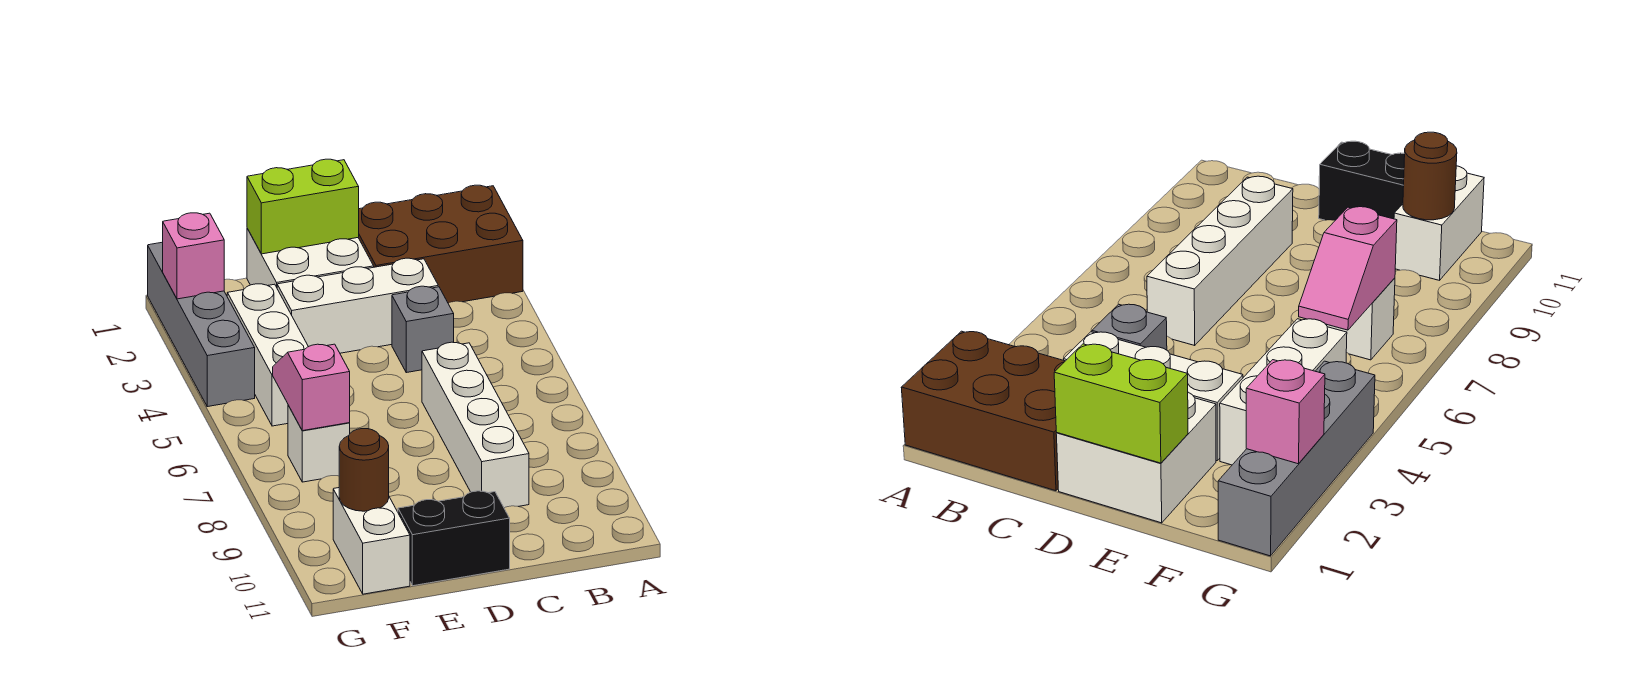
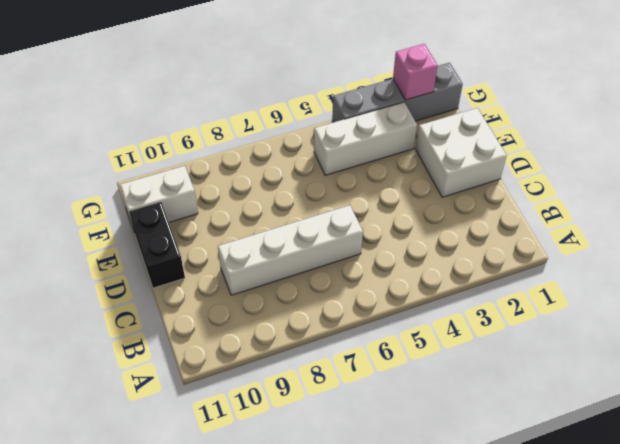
none -> brown brick A1:C2 level 1
none -> white brick C3:E3 level 1
none -> grey brick C4 level 1

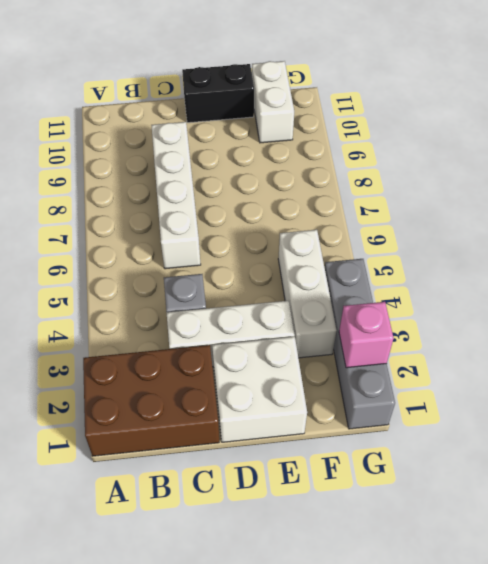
none -> white brick F7 level 1
none -> lime brick D1:E1 level 2
none -> pink slope F6:F7 level 2 top 7

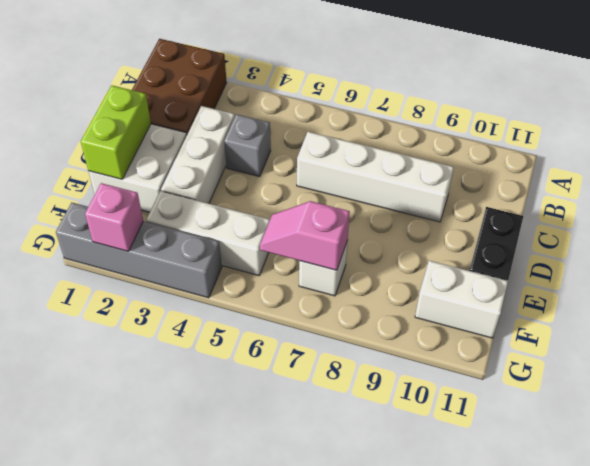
none -> brown round brick F10 level 2

